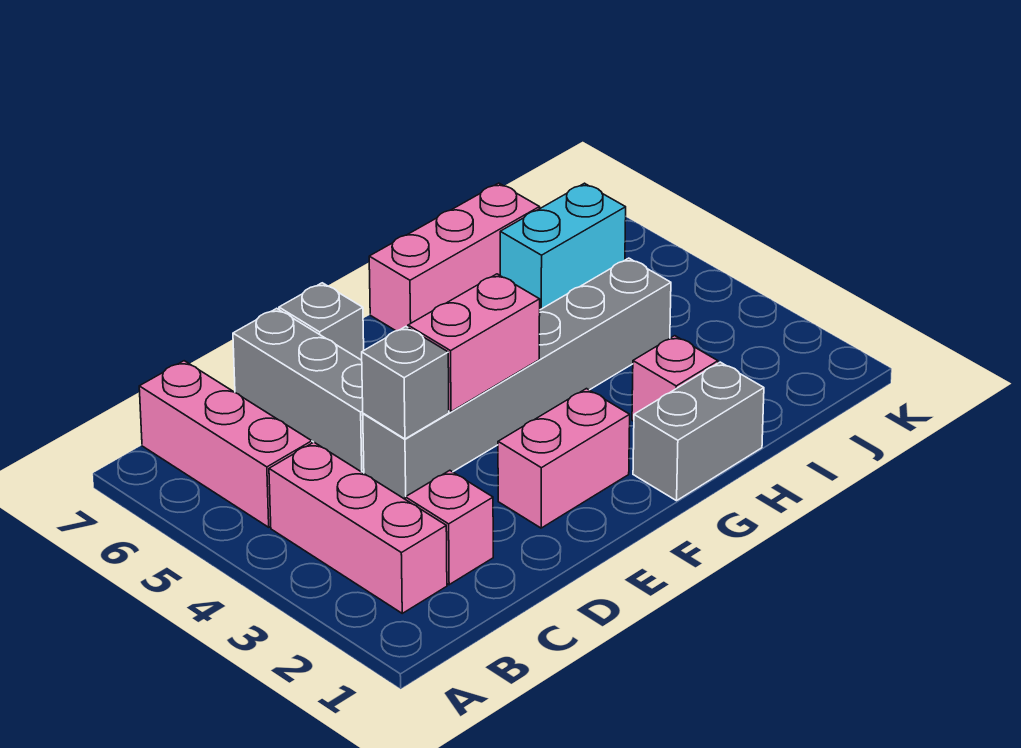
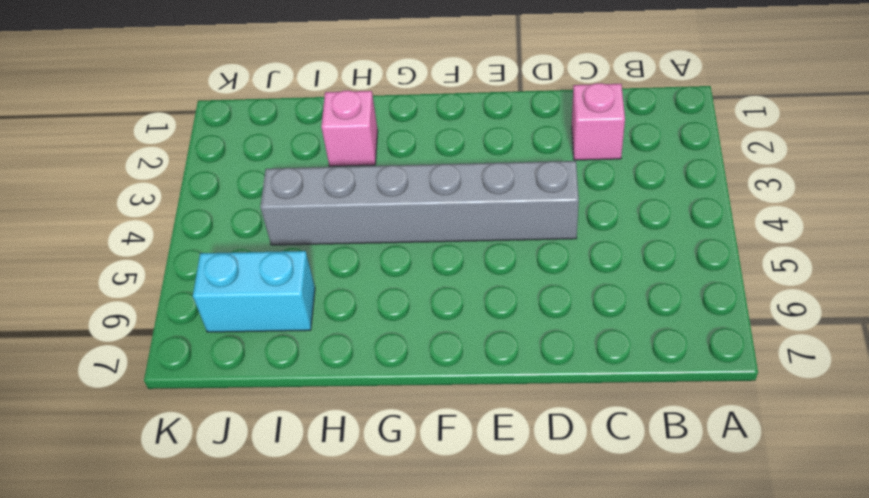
none -> pink brick B2:B4 level 1
none -> pink brick B5:B7 level 1
none -> grey brick D5:D7 level 1

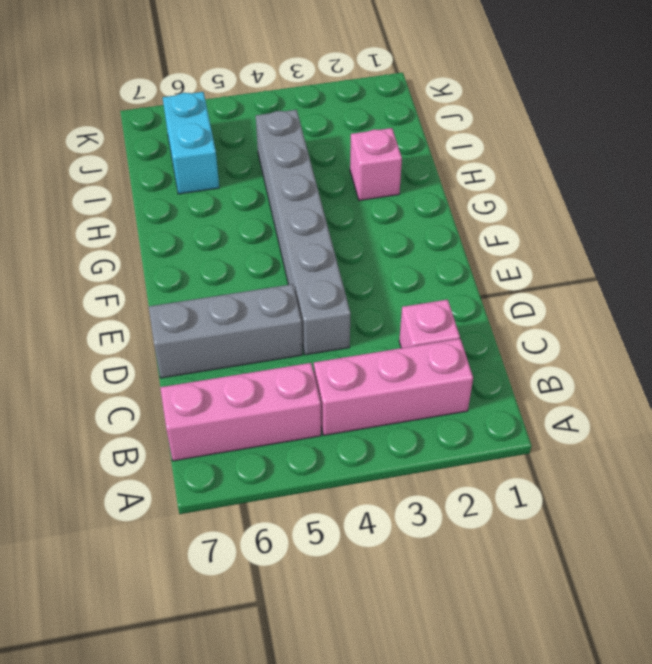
none -> pink brick E2:F2 level 1
none -> grey brick E7 level 1
none -> grey brick G1:H1 level 1

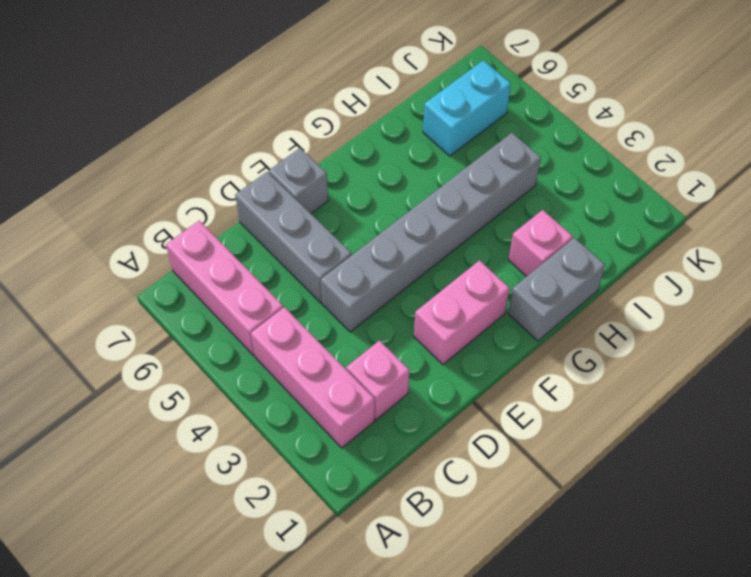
none -> pink brick G7:I7 level 1
none -> grey brick D4 level 2
none -> pink brick E4:F4 level 2

